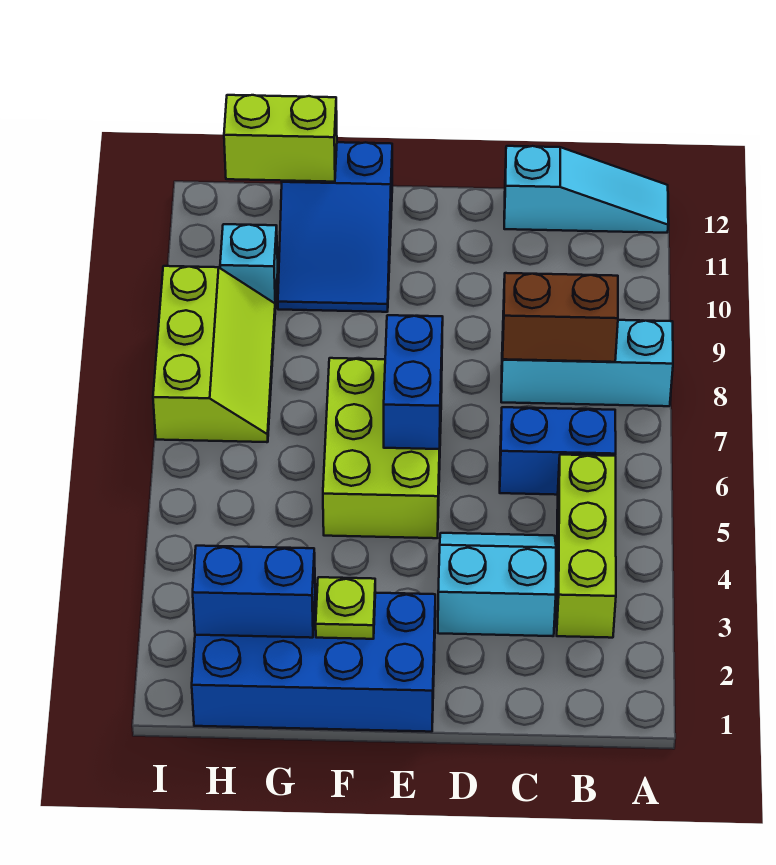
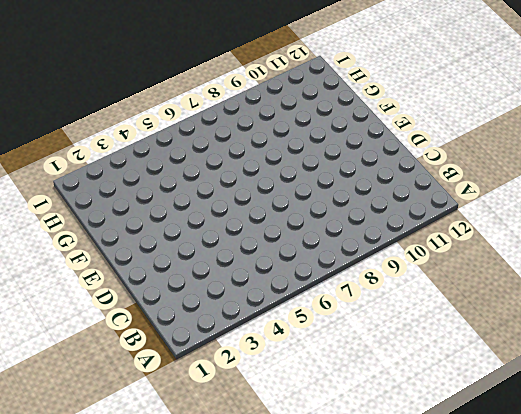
none -> cyan brick A8:C8 level 1
none -> cyan slope A12:C12 level 1 top C
none -> lime brick B3:B5 level 1

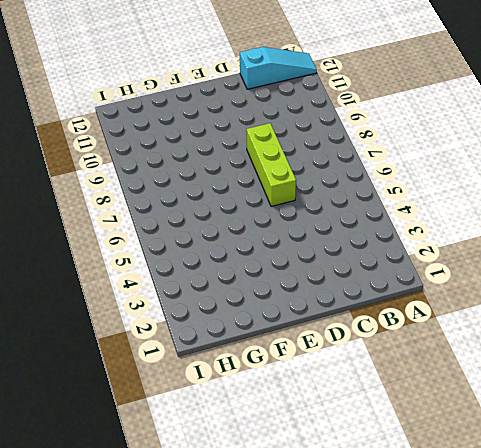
lime brick D6:D8 level 1 -> lime brick B3:B5 level 1
none -> cyan brick A8:C8 level 1
none -> blue brick B6:C6 level 1
none -> cyan slope C3:D4 level 1 top 3

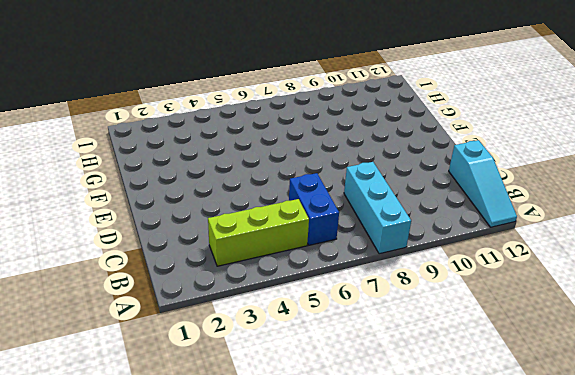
none -> cyan slope C3:D4 level 1 top 3
none -> blue brick E1:H2 level 1
none -> lime brick E5:F7 level 1

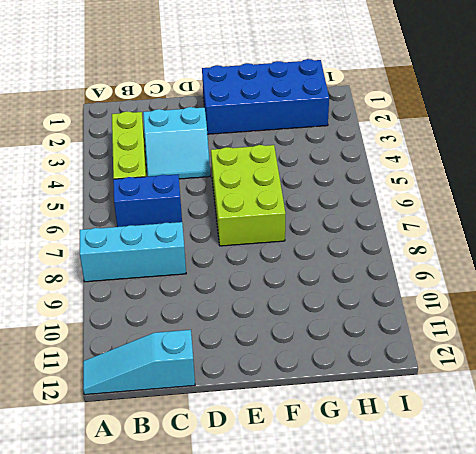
none -> blue slope F10:G12 level 1 top 12
none -> lime slope H7:I9 level 1 top I
none -> cyan brick H10 level 1

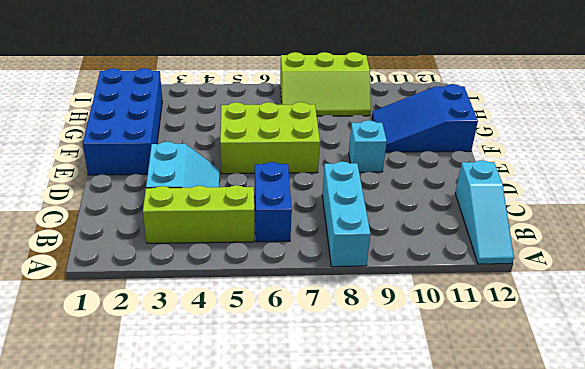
cyan brick E9 level 1 -> cyan brick H10 level 1
none -> brown brick B8:C8 level 2
none -> blue brick E6:E7 level 2
none -> lime plate F2 level 2

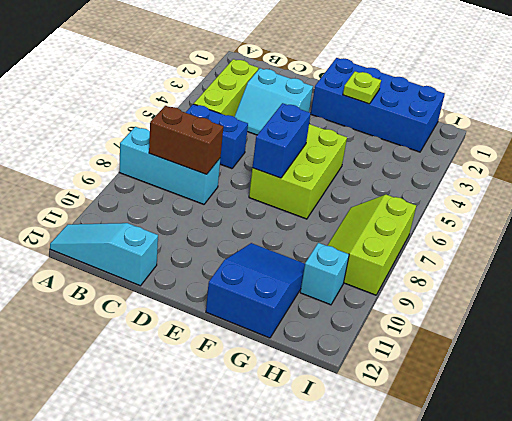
none -> blue brick G2:H2 level 2
none -> lime brick G12:H12 level 2

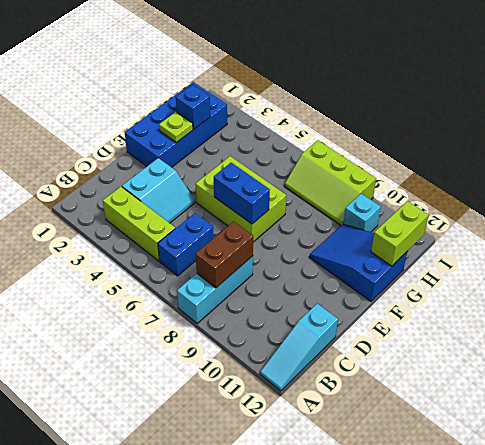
blue brick G2 level 2 -> blue brick G2:H2 level 2

